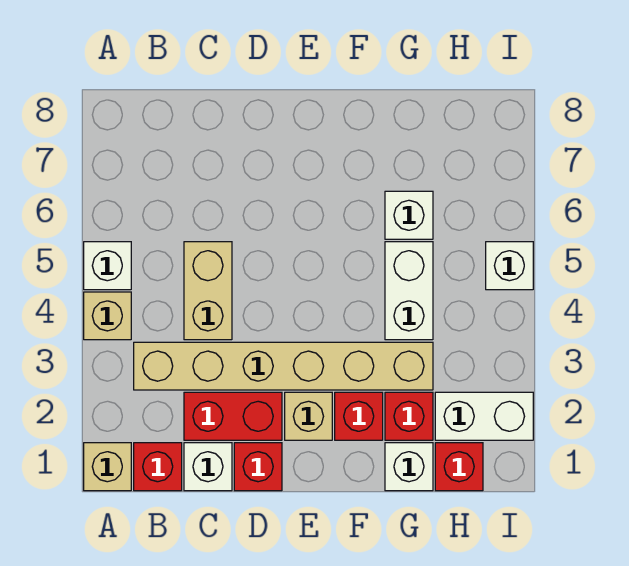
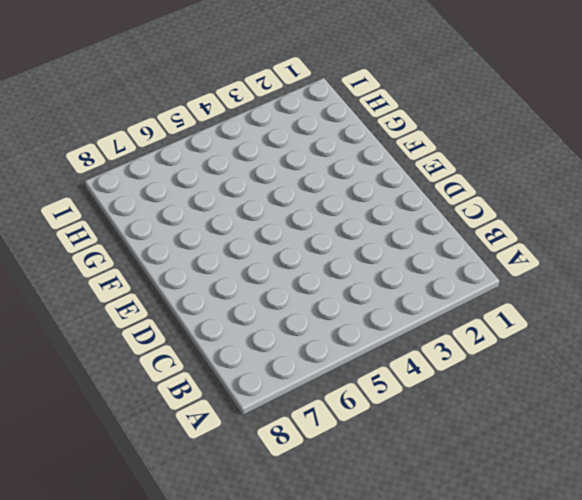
none -> tan brick A1 level 1
none -> tan brick A4 level 1
none -> white brick A5 level 1

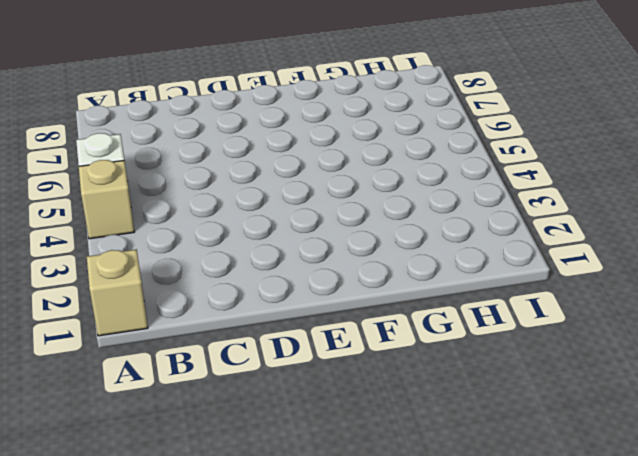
none -> red brick B1 level 1
none -> tan brick B3:G3 level 1
none -> white brick C1 level 1

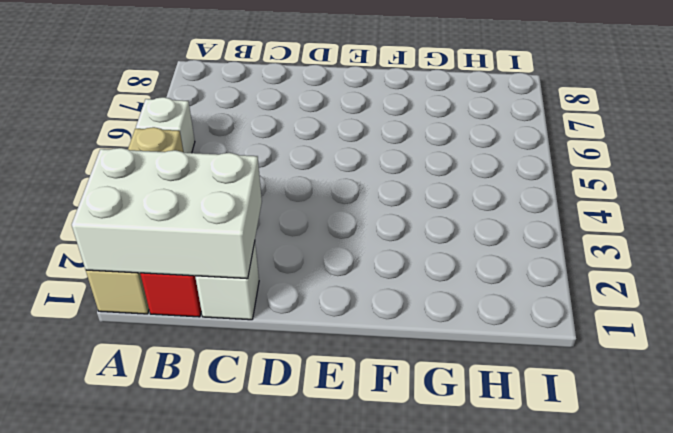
white brick A1:C2 level 2 -> none
none -> tan brick B3:G3 level 1
none -> red brick C2:D2 level 1
none -> tan brick C4:C5 level 1

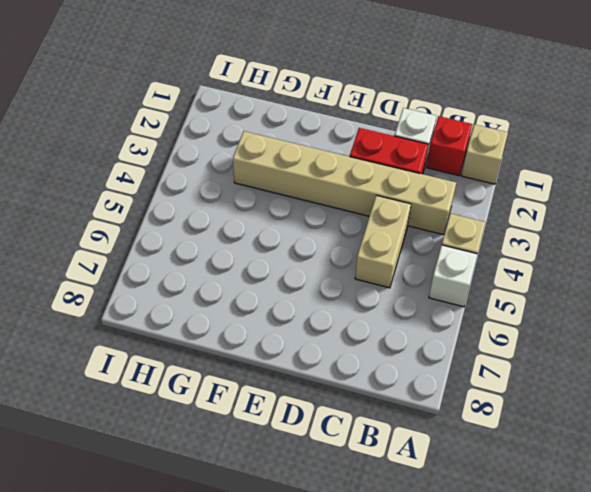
none -> red brick D1 level 1
none -> tan brick E2 level 1
none -> red brick F2 level 1

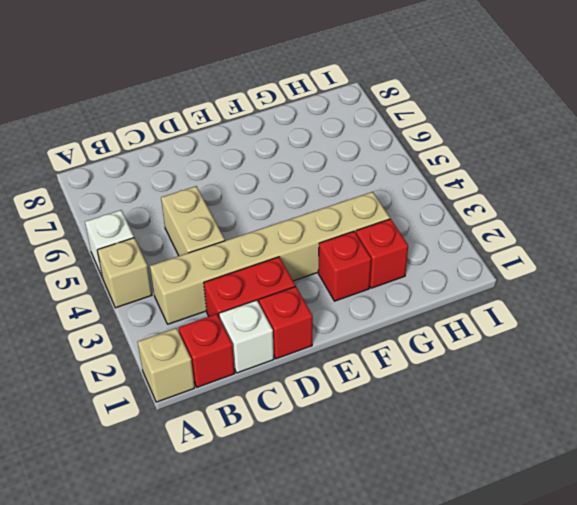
none -> tan brick E2 level 1
none -> white brick G1 level 1
none -> white brick G4:G5 level 1

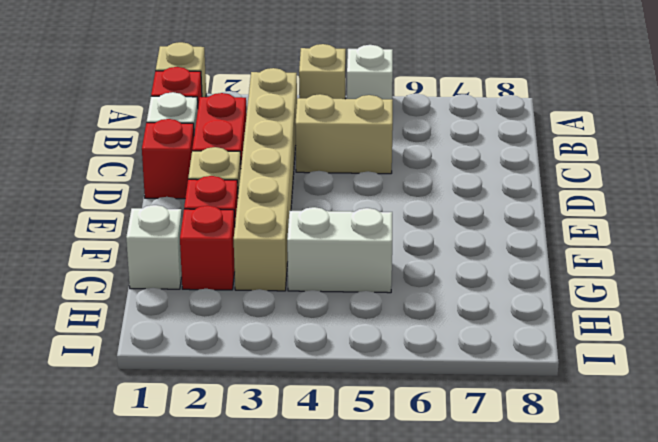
none -> white brick G6 level 1
none -> red brick H1 level 1
none -> white brick H2:I2 level 1

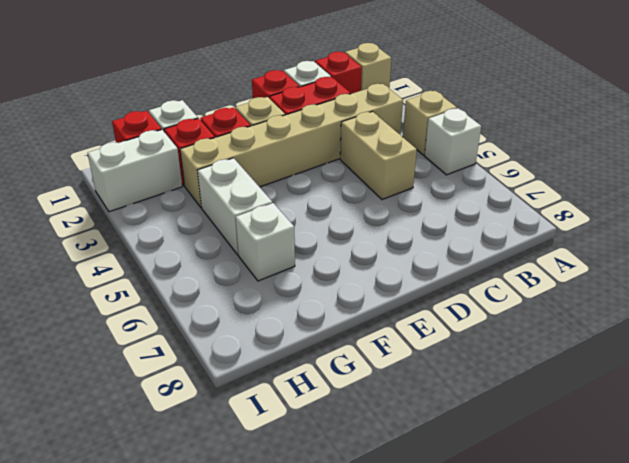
none -> white brick I5 level 1

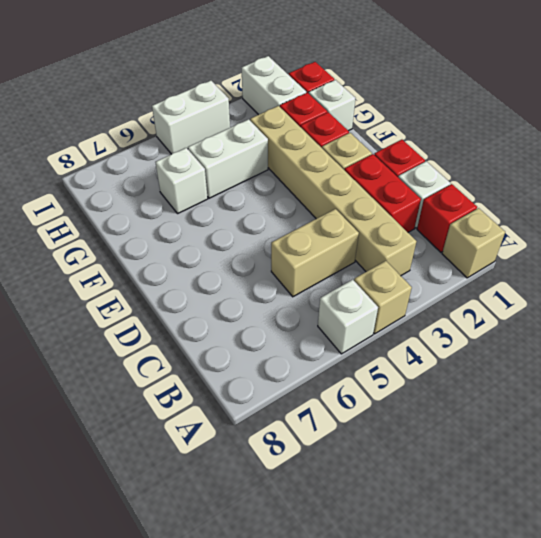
white brick I4:I5 level 1 -> white brick I5 level 1

